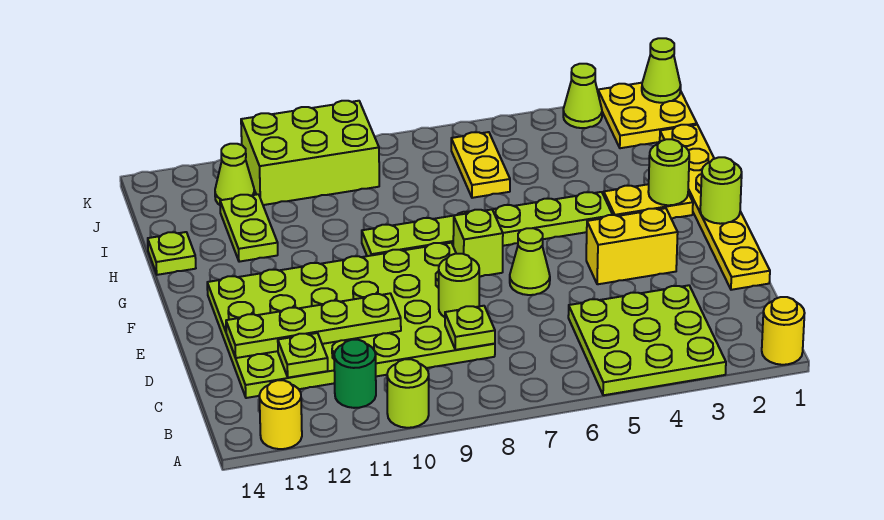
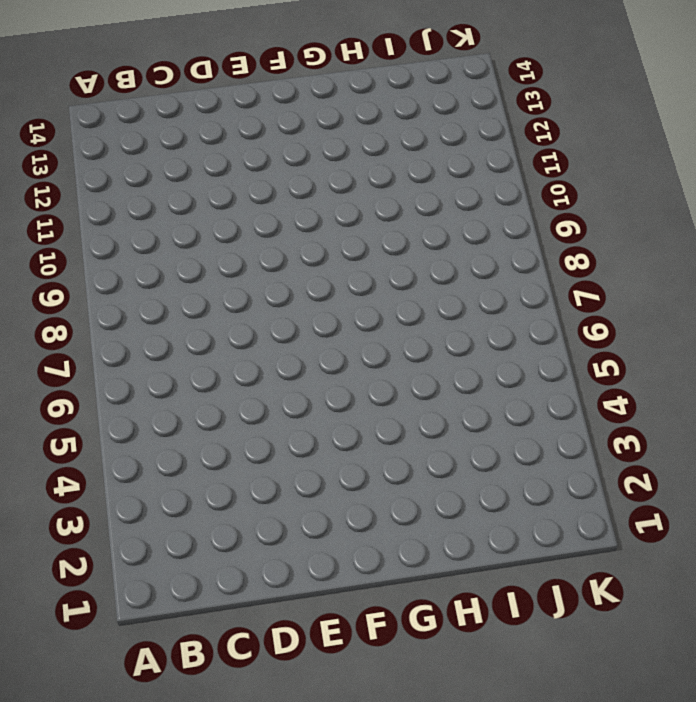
none -> yellow round brick A1 level 1
none -> lime plate A3:C5 level 1
none -> lime round brick A10 level 1

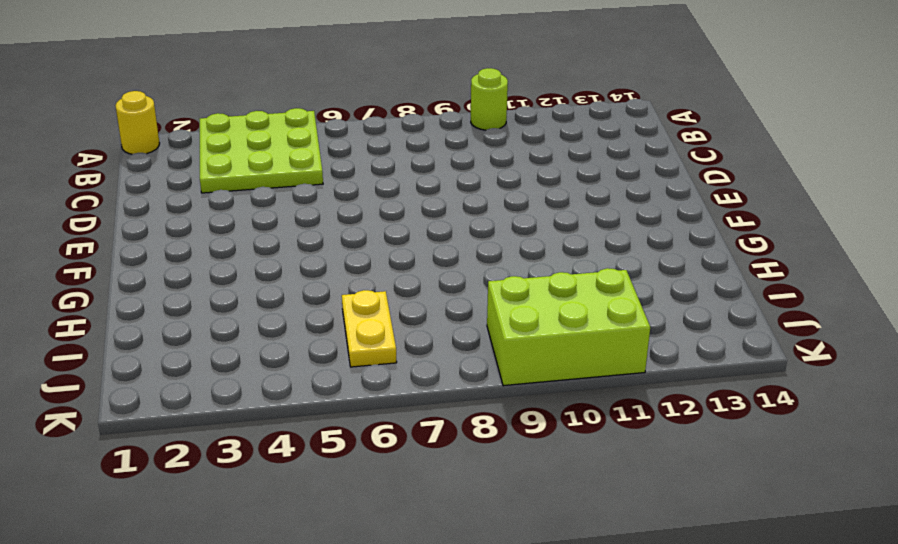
none -> yellow round brick A13 level 1
none -> green round brick B11 level 1
none -> lime plate C8:F13 level 1

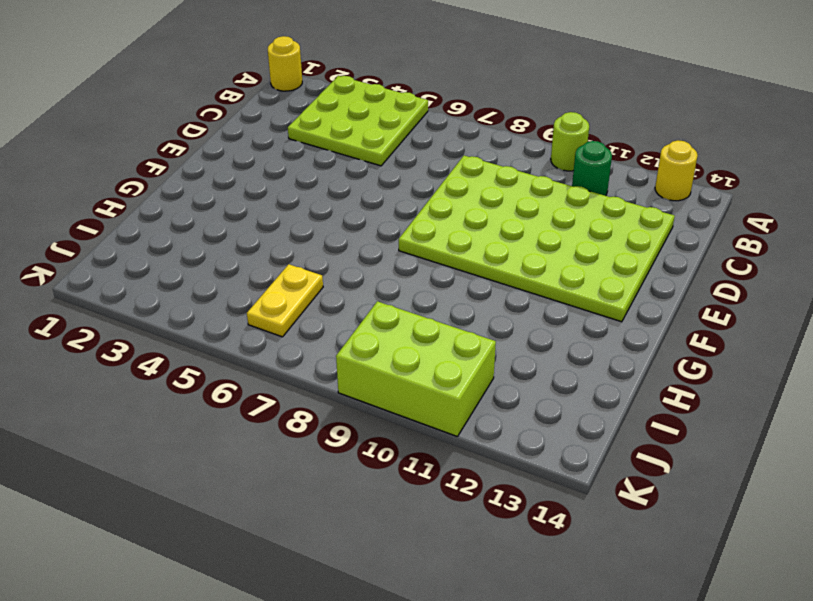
none -> yellow plate D1:I1 level 1
none -> yellow brick E3:E4 level 1
none -> lime cone E6 level 1

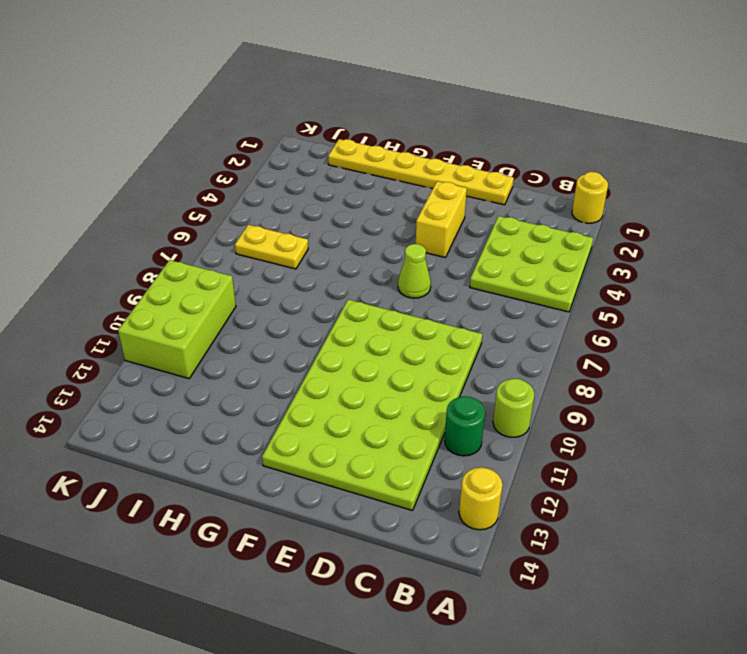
none -> lime brick F7 level 1
none -> yellow plate G2:G3 level 1
none -> lime plate G4:G9 level 1

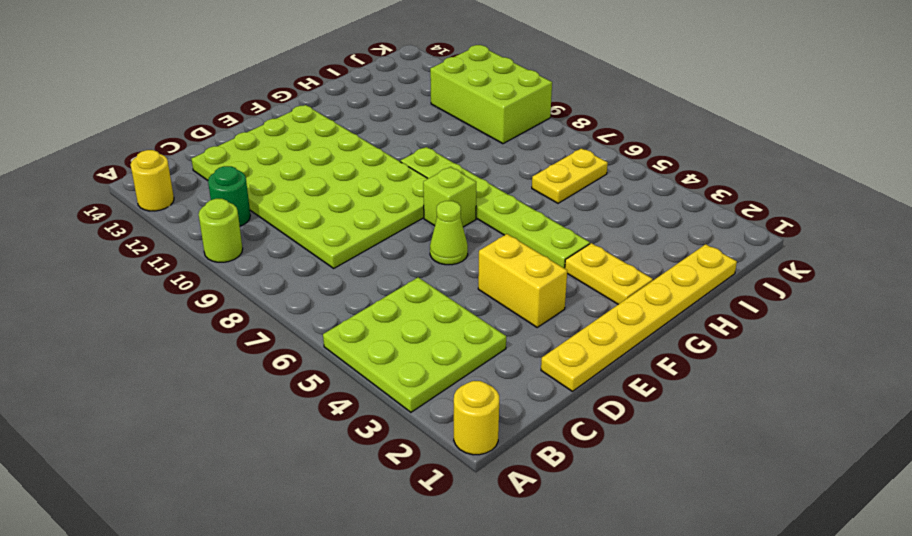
none -> lime plate H12:I12 level 1
none -> lime plate H14 level 1
none -> yellow plate J1:K2 level 1

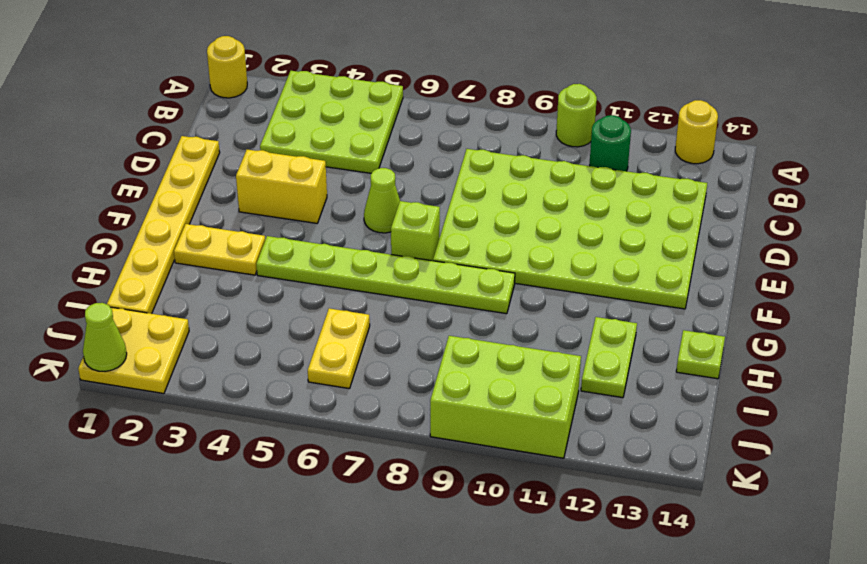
none -> lime cone J12 level 1
none -> lime cone K3 level 1
none -> lime plate C8 level 2

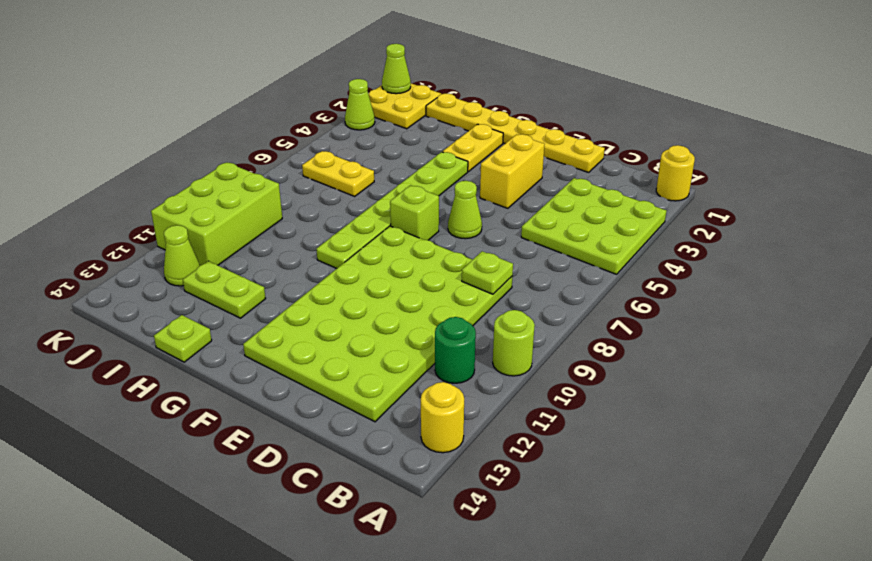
none -> lime plate C12 level 2
none -> lime round brick D8 level 2
none -> lime plate D10:D13 level 2

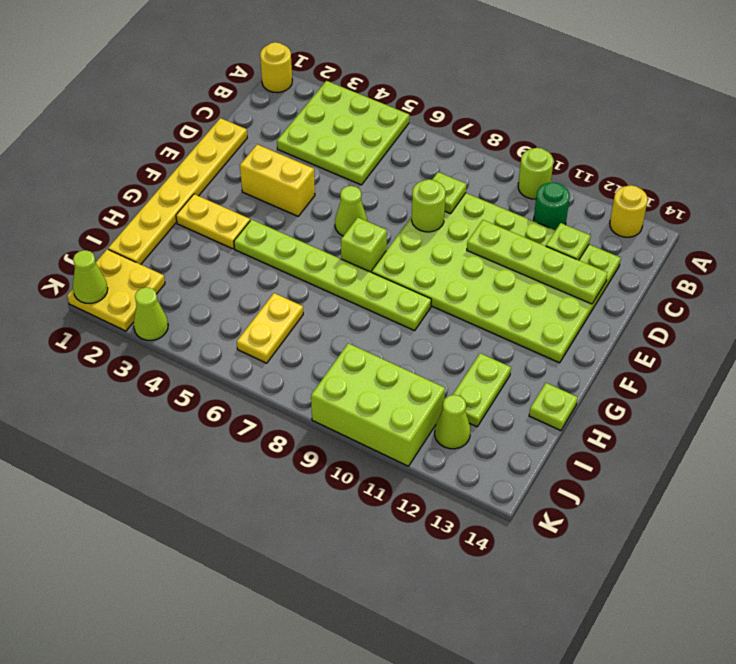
none -> lime round brick F1 level 2
none -> lime round brick G2 level 2

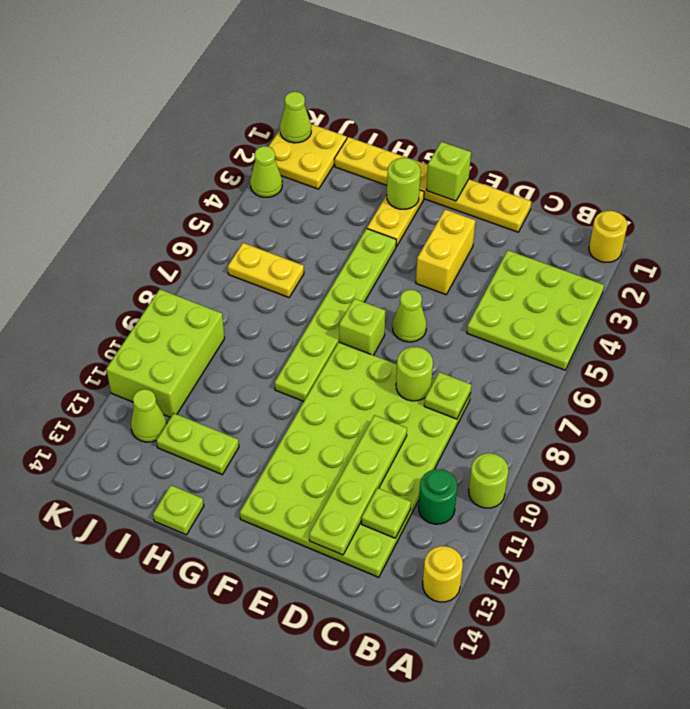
lime brick F1 level 2 -> lime round brick F1 level 2

